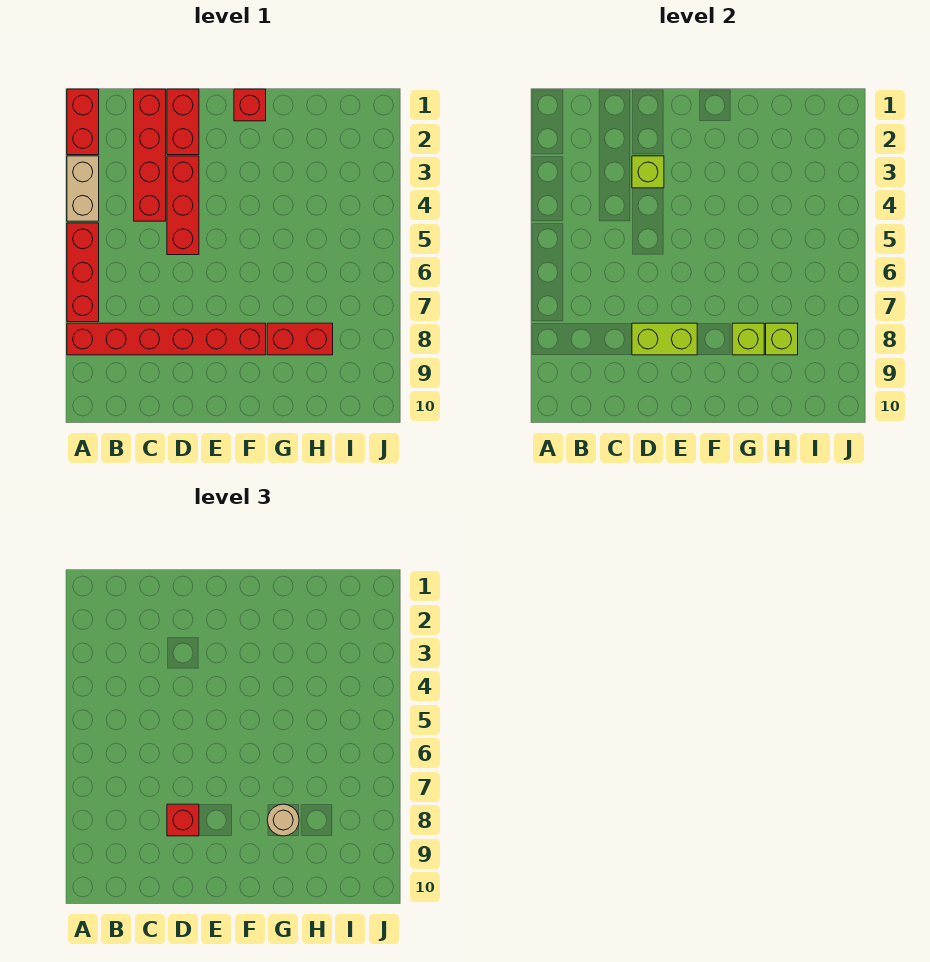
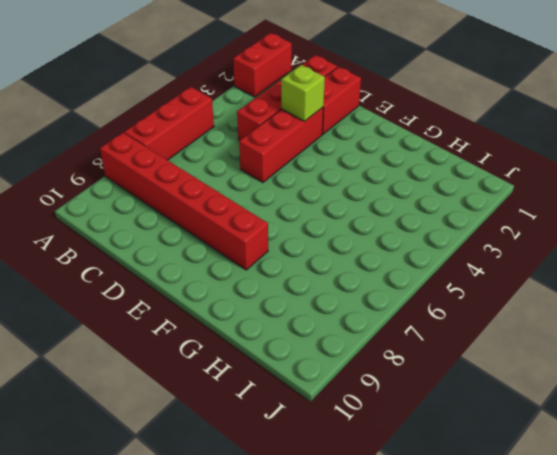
none -> tan brick A3:A4 level 1
none -> red brick F1 level 1
none -> red brick G8:H8 level 1

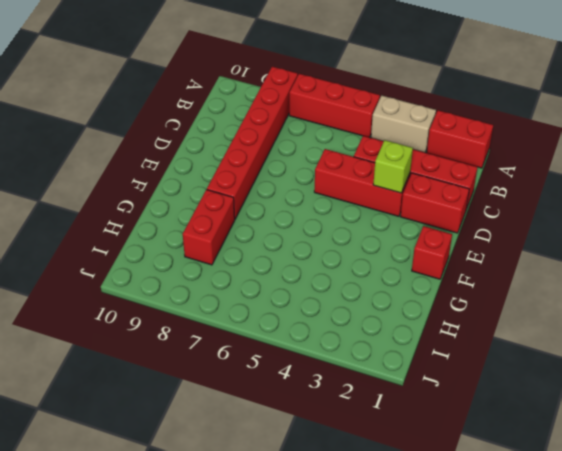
none -> lime brick D8:E8 level 2
none -> lime brick G8 level 2
none -> lime brick H8 level 2

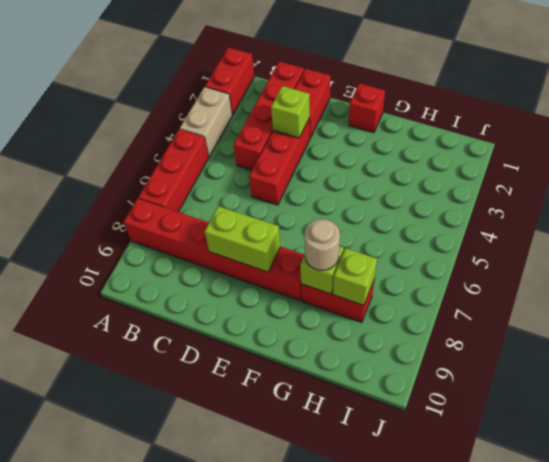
none -> red brick D8 level 3

